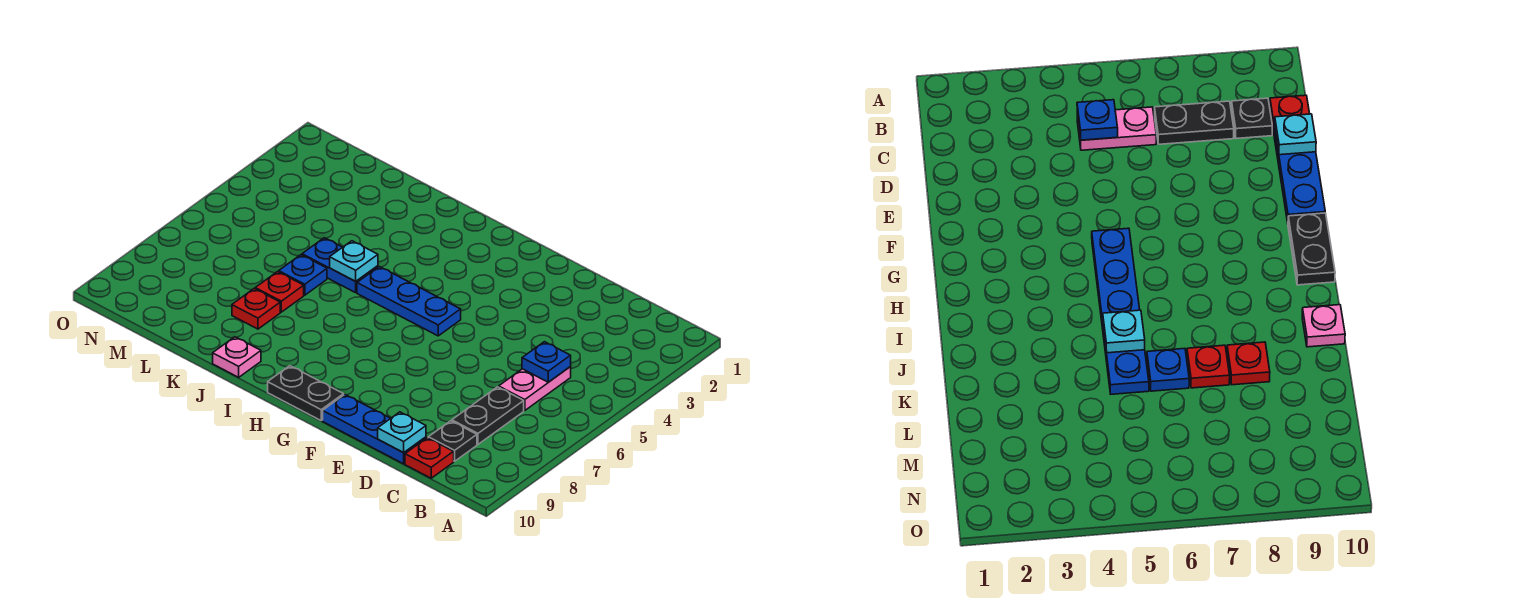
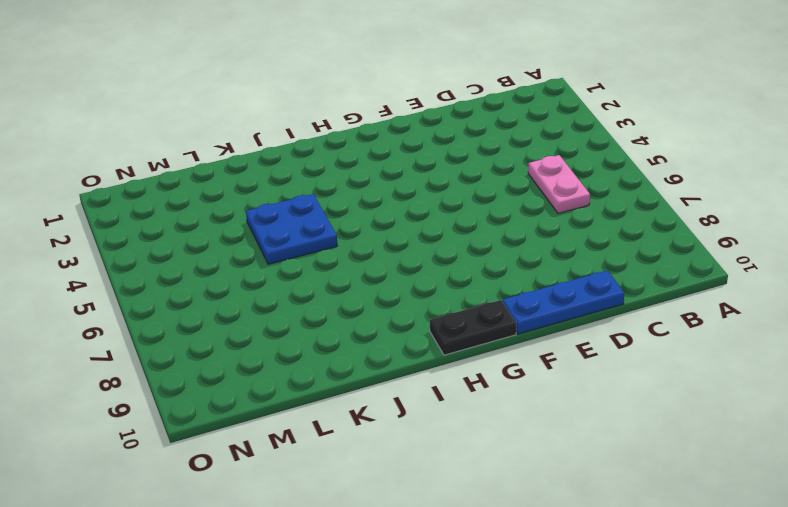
blue plate J4:K5 level 1 -> blue plate J5:K5 level 1
none -> black plate C7:C8 level 1
none -> black plate C9 level 1
none -> red plate C10 level 1

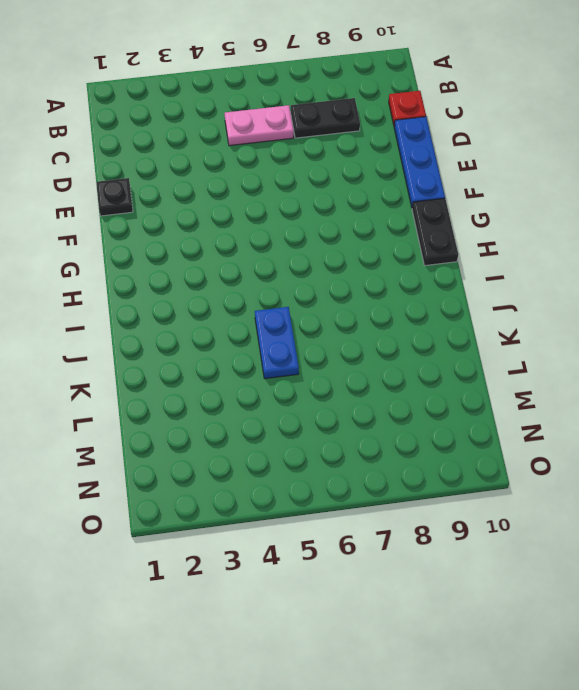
black plate E1 level 1 -> black plate C9 level 1
none -> blue plate G5:I5 level 1
none -> pink plate J10 level 1
none -> blue plate K6 level 1

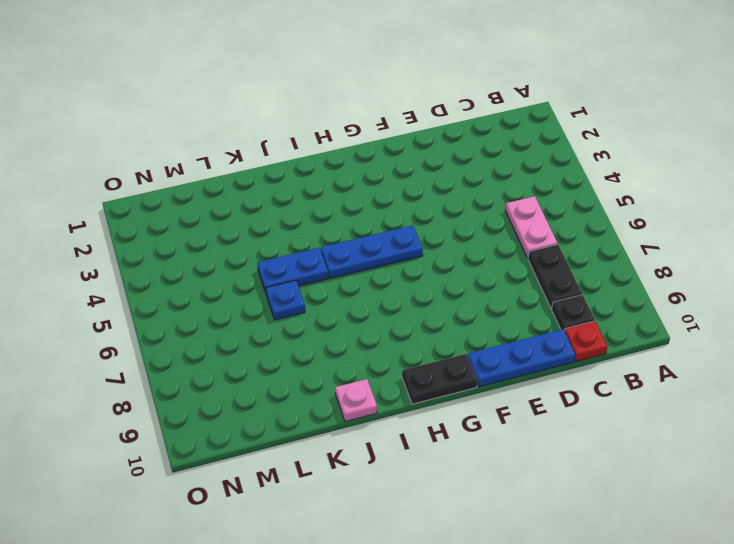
none -> red plate K7 level 1
none -> red plate K8 level 1
none -> blue plate C5 level 2

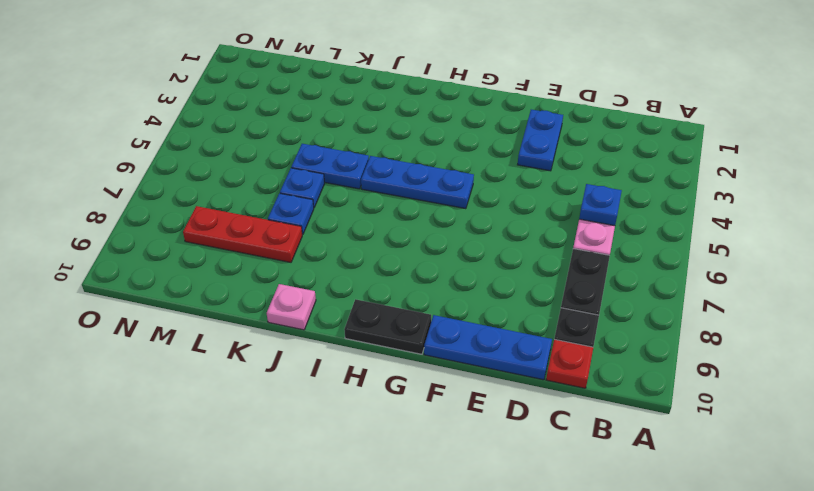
blue plate E2:E3 level 1 -> none
blue plate K7 level 1 -> red plate K7 level 1
red plate K8:M8 level 1 -> red plate K8 level 1
none -> cyan plate D10 level 2
none -> cyan plate J5 level 2

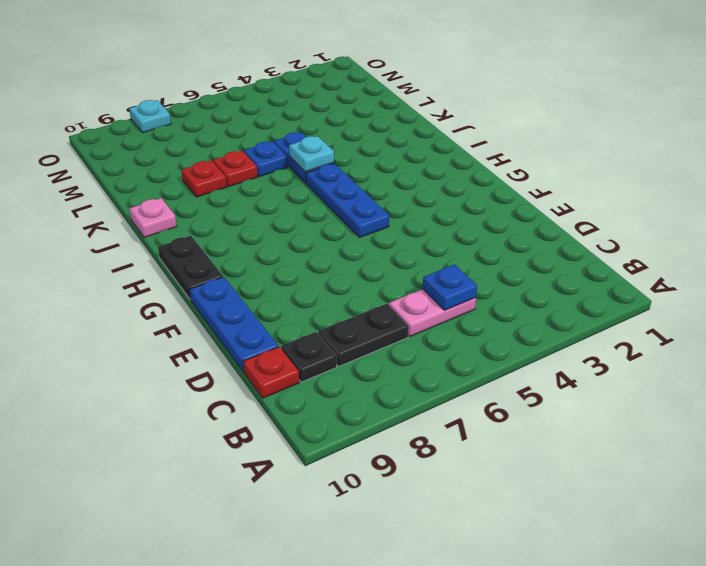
cyan plate O8 level 1 -> cyan plate D10 level 2

